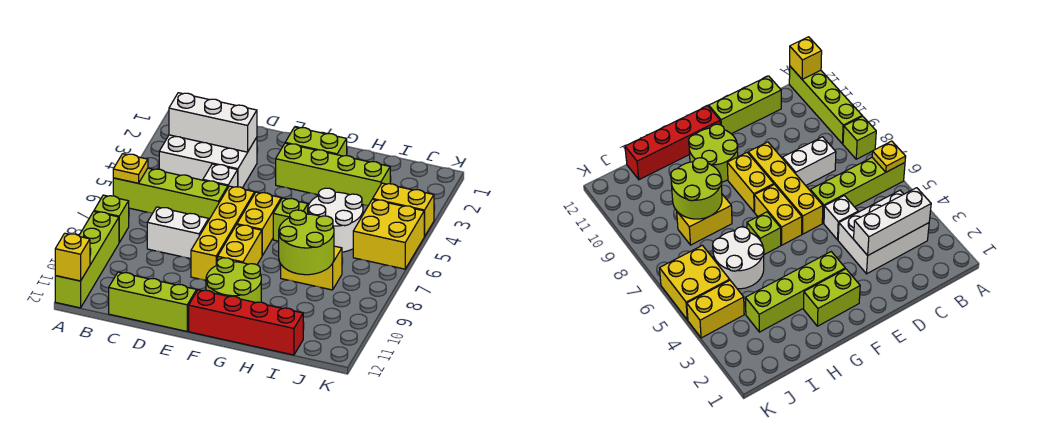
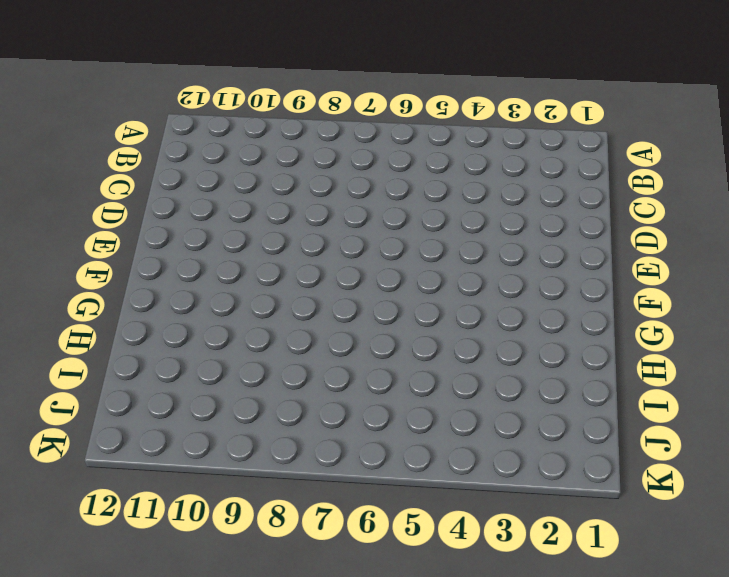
none -> lime brick A6:D6 level 1
none -> lime brick A8 level 1
none -> lime brick A9:A12 level 1

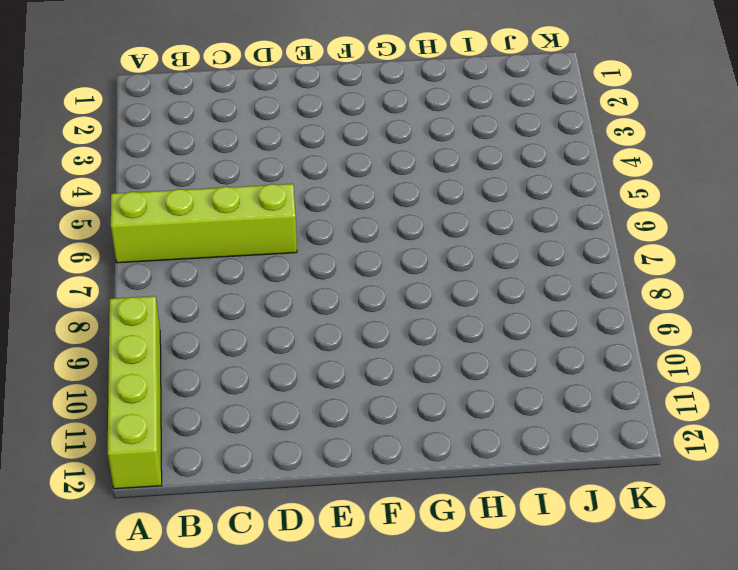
none -> lime brick A8 level 1
none -> white brick B3:D4 level 1
none -> white brick C8:D8 level 1

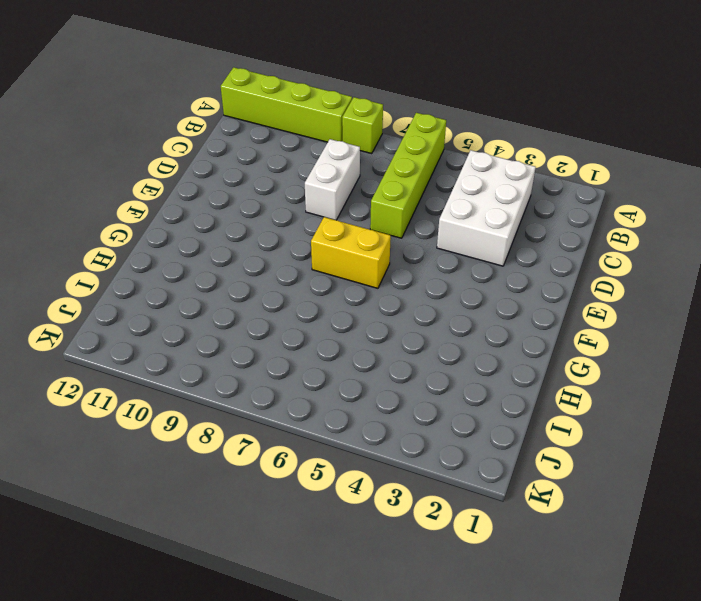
none -> lime brick C12:E12 level 1
none -> white brick D5 level 1
none -> yellow brick E6:E9 level 1

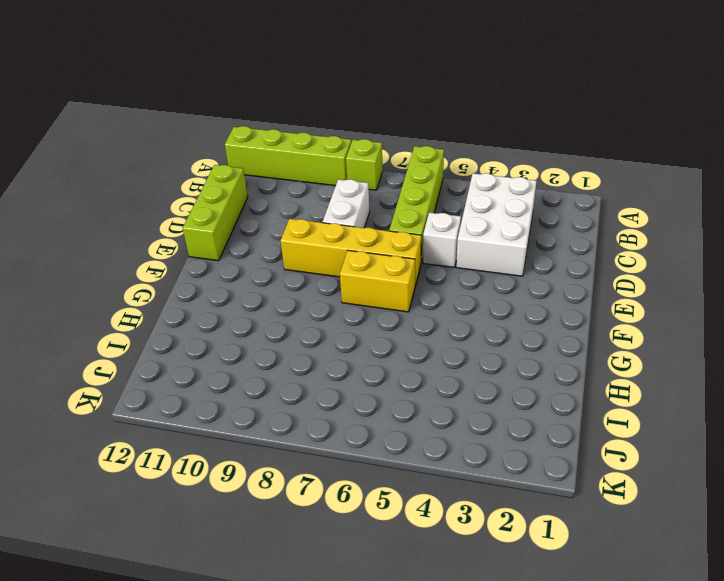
none -> lime brick F2:G2 level 1
none -> lime brick F3:I3 level 1
none -> yellow brick F8:F9 level 1

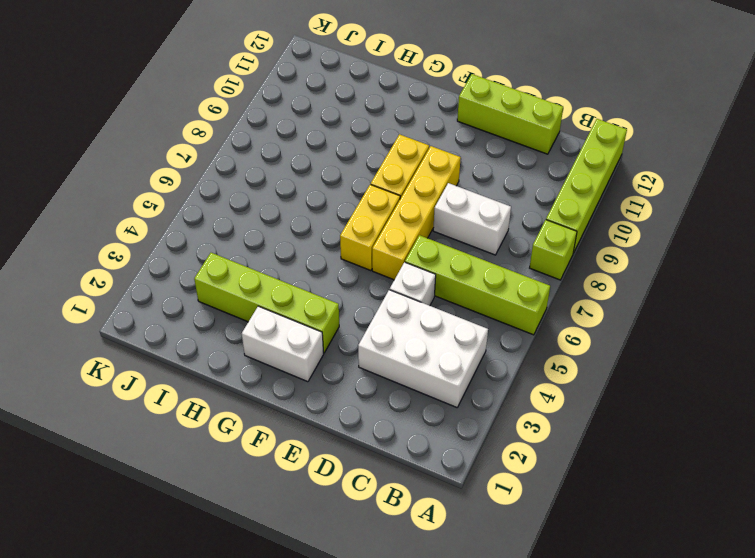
white brick F2:G2 level 1 -> lime brick F2:G2 level 1
none -> lime round brick F10:G11 level 1
none -> red brick F12:I12 level 1
none -> lime brick G6 level 1

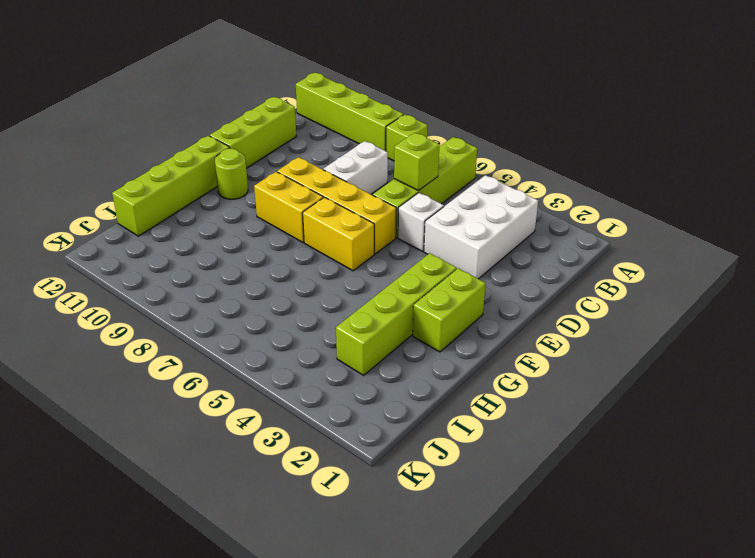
lime brick C6 level 2 -> lime brick G6 level 1
lime round brick F11 level 1 -> lime round brick F10:G11 level 1
lime brick F12:I12 level 1 -> red brick F12:I12 level 1
none -> white round brick H5:I6 level 1
none -> yellow brick H8:I8 level 1
none -> yellow brick J4:K4 level 1

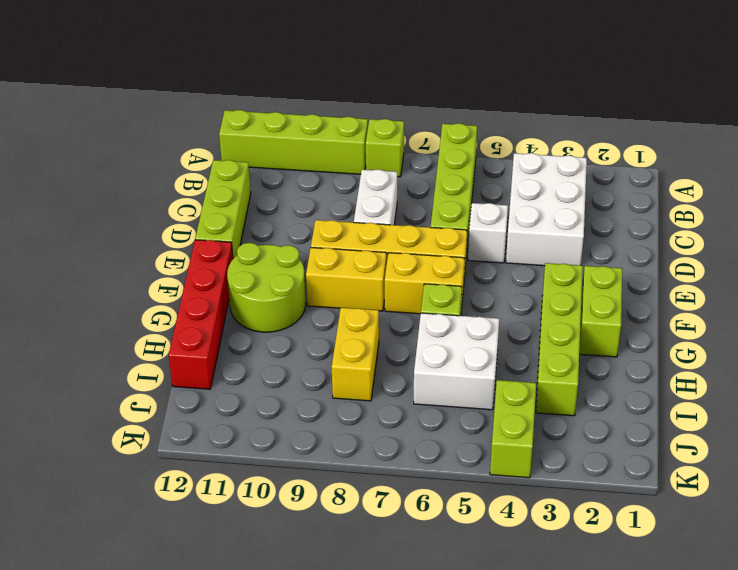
white brick H5:I6 level 1 -> white round brick H5:I6 level 1
lime brick J4:K4 level 1 -> yellow brick J4:K4 level 1
none -> yellow brick J5:K6 level 1
none -> yellow plate A6 level 2
none -> yellow brick A12 level 2

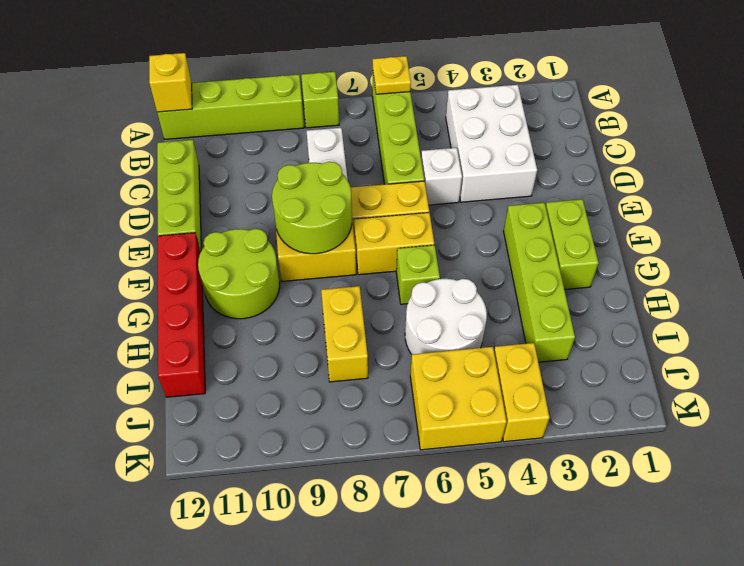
lime round brick E8:F9 level 2 -> lime round brick H8:I9 level 2
none -> white brick B3:D3 level 2

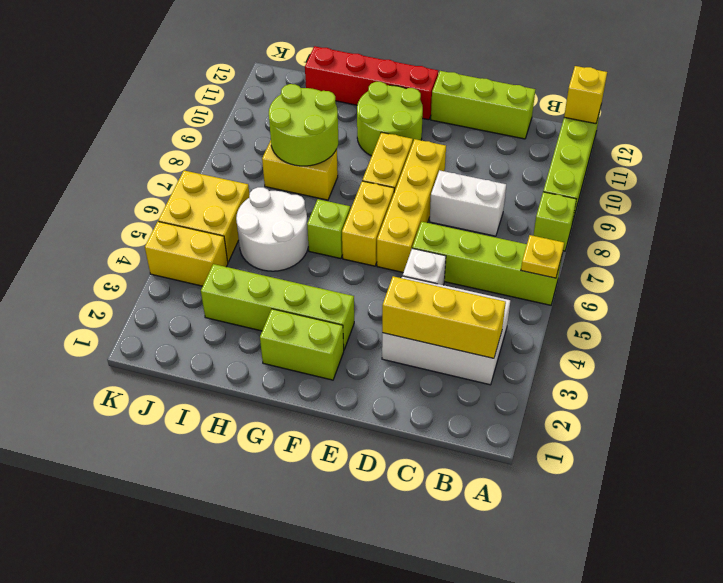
yellow brick B3:D3 level 2 -> white brick B3:D3 level 2

